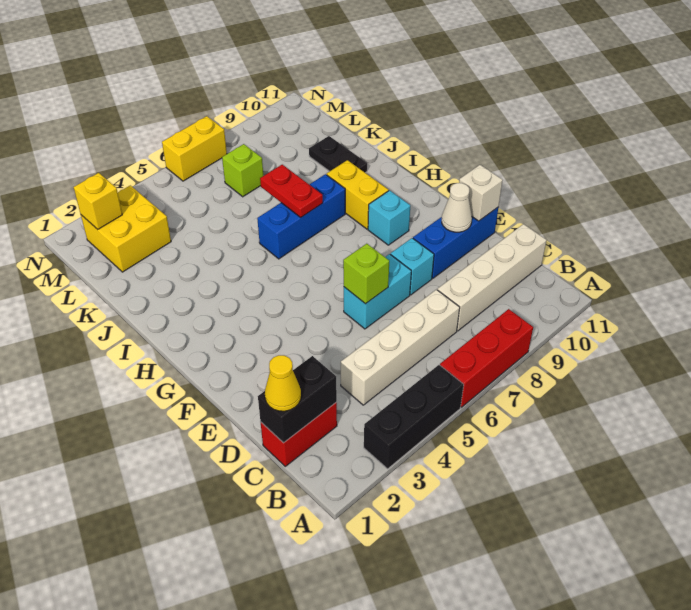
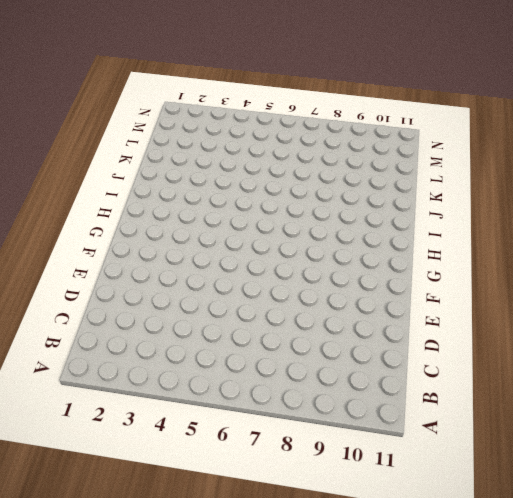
none -> black brick A3:A5 level 1
none -> red brick A6:A8 level 1
none -> red brick C1:C2 level 1

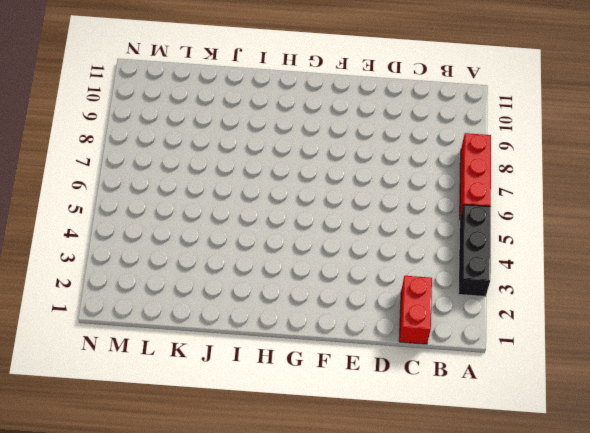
none -> white brick C4:C7 level 1
none -> white brick C8:C11 level 1
none -> cyan brick E6:E7 level 1

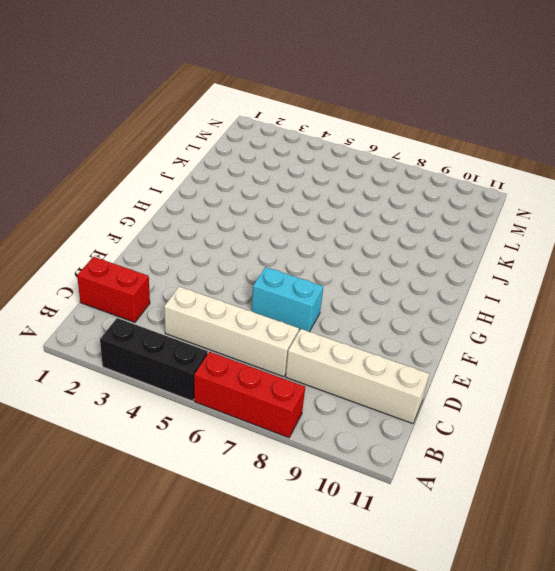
none -> cyan brick E8 level 1
none -> blue brick E9:E11 level 1
none -> cyan brick G9 level 1

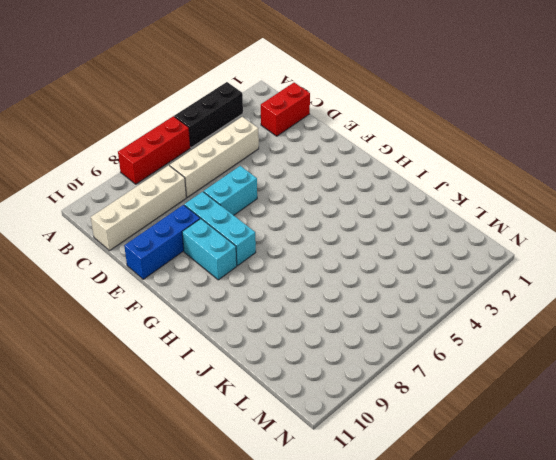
cyan brick E8:G8 level 1 -> cyan brick E8 level 1
cyan brick F9:G9 level 1 -> cyan brick G9 level 1
none -> yellow brick H9:I9 level 1
none -> blue brick I6:I8 level 1
none -> black plate J10:K10 level 1

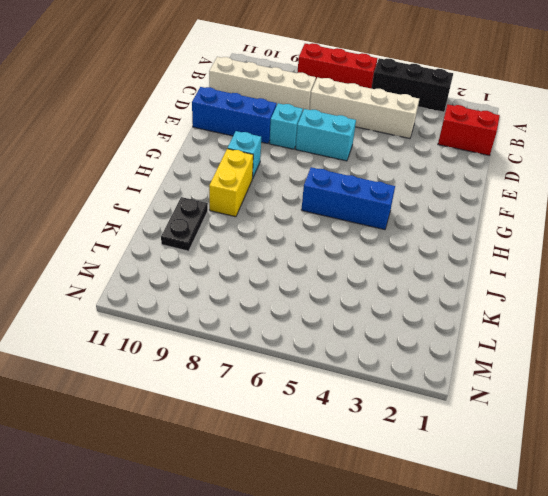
blue brick H4:H6 level 1 -> blue brick I6:I8 level 1
none -> yellow brick L2:M3 level 1
none -> lime brick L7 level 1
none -> yellow brick N6:N7 level 1

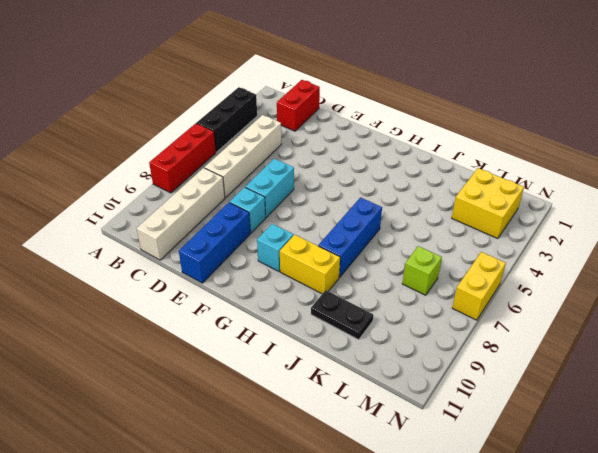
none -> black brick C1:C2 level 2
none -> lime brick E6 level 2
none -> white cone E10 level 2

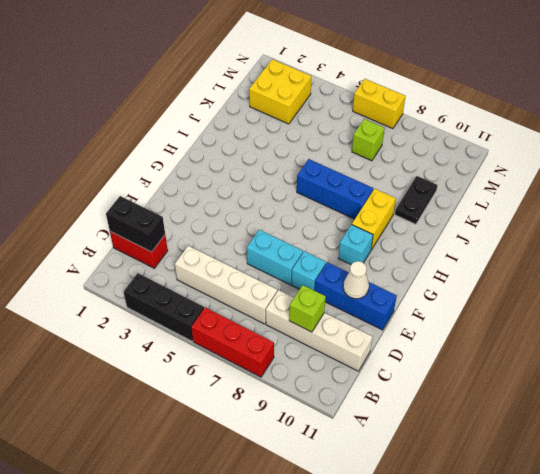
lime brick C9 level 2 -> lime brick E6 level 2
none -> white brick E11 level 2
none -> red plate I7:J7 level 2
none -> yellow brick M2 level 2

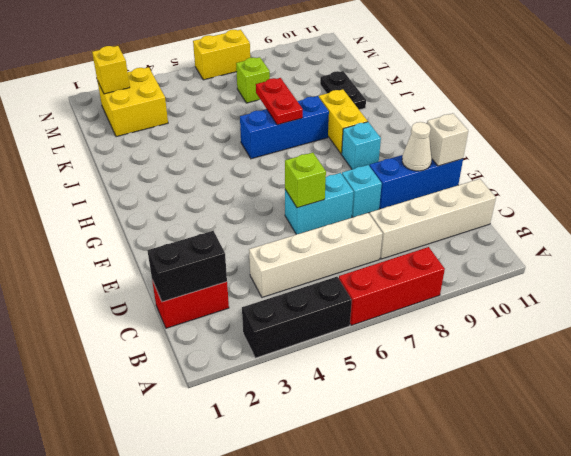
none -> yellow cone C1 level 3

